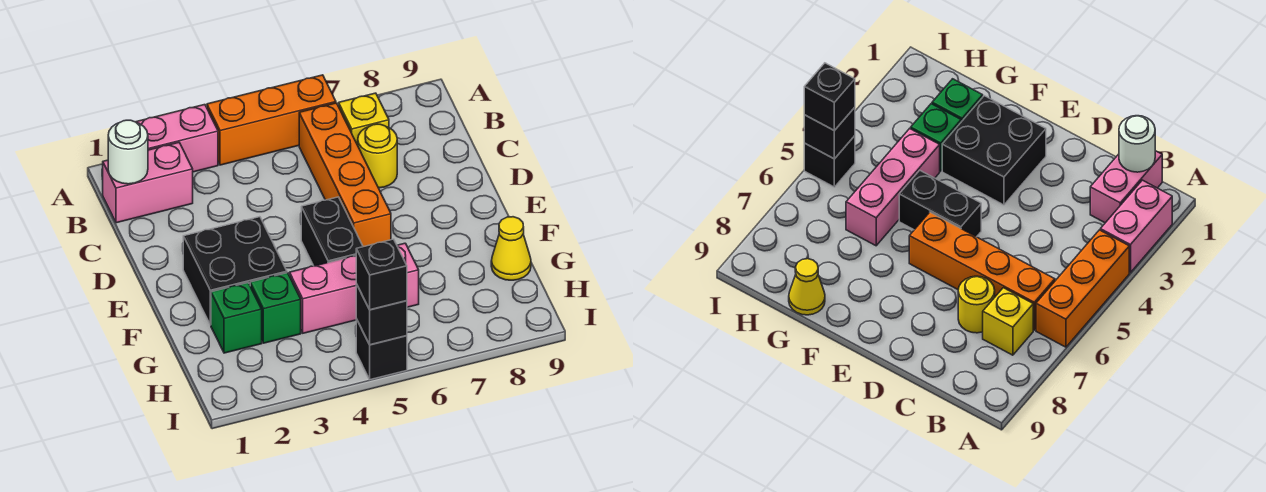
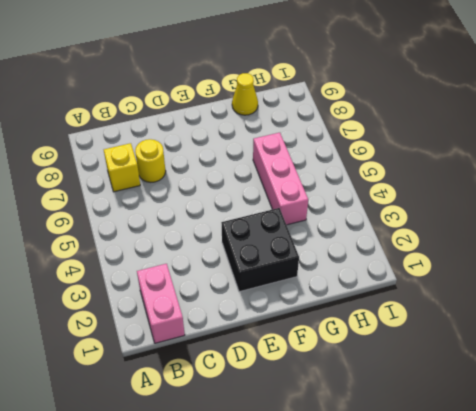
none -> pink brick A2:A3 level 1
none -> orange brick A4:A6 level 1
none -> orange brick B6:E6 level 1

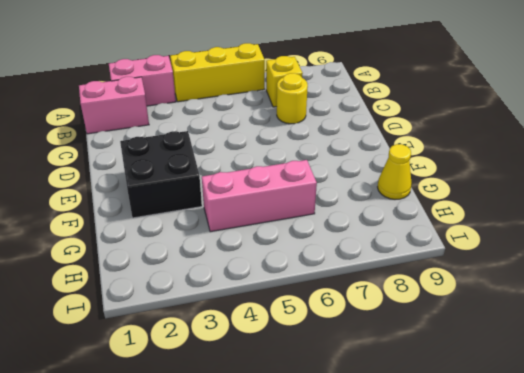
yellow brick A4:A6 level 1 -> orange brick A4:A6 level 1
none -> orange brick B6:E6 level 1
none -> black brick E5:F5 level 1
none -> green brick G2 level 1

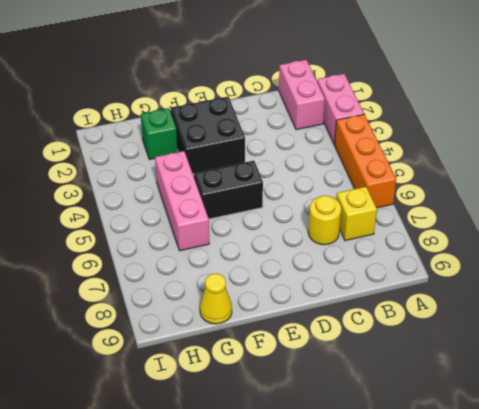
none -> orange brick B6:E6 level 1
none -> green brick G3 level 1
none -> black brick I5 level 1

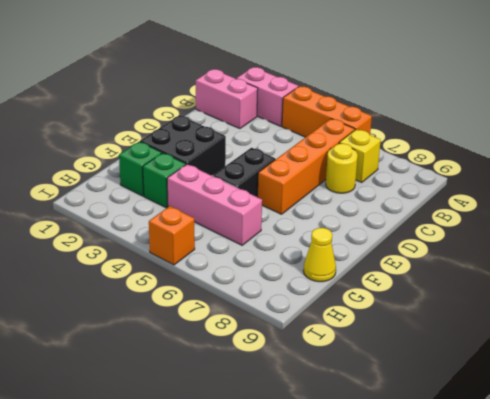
orange brick I5 level 1 -> black brick I5 level 1
none -> white round brick B1 level 2
none -> black brick I5 level 2
none -> black brick I5 level 3

